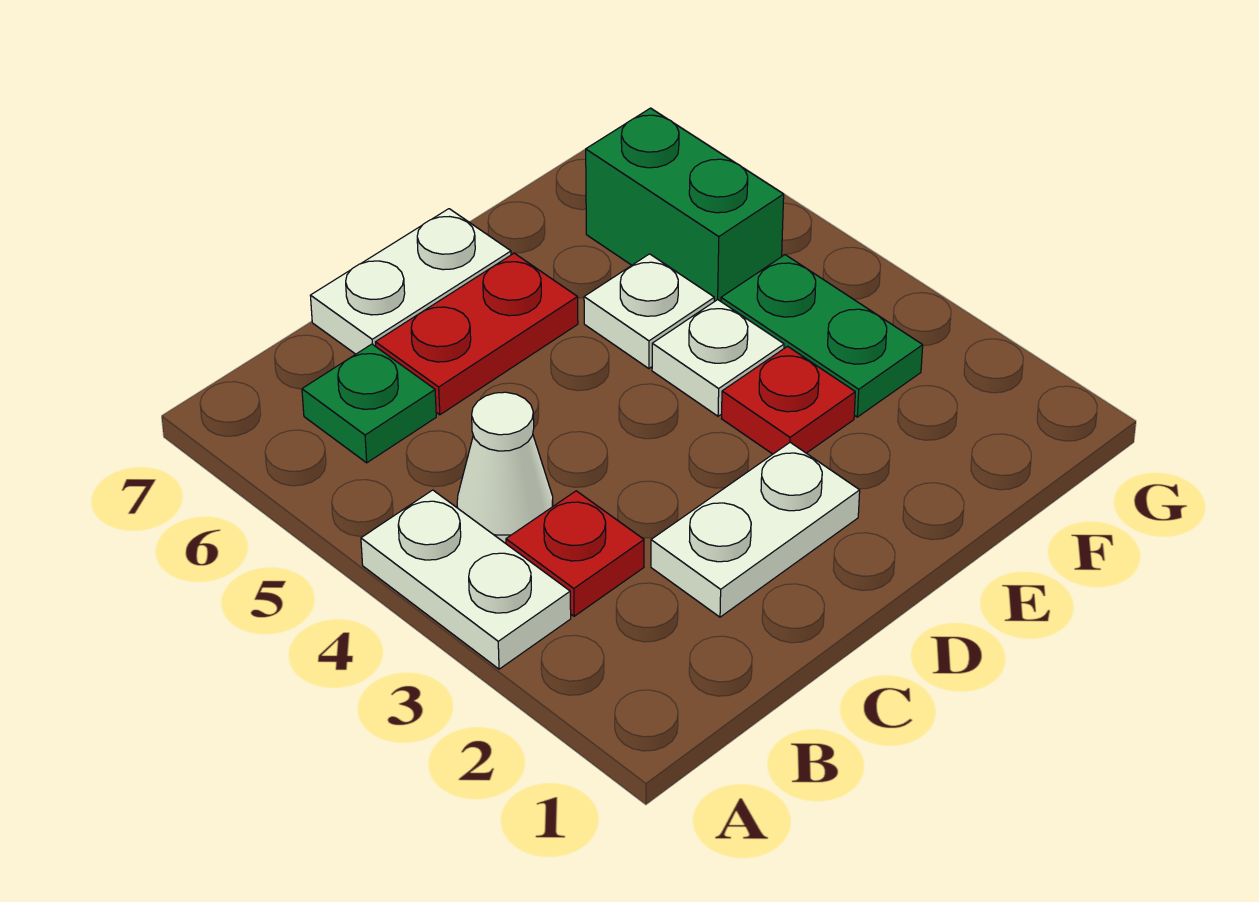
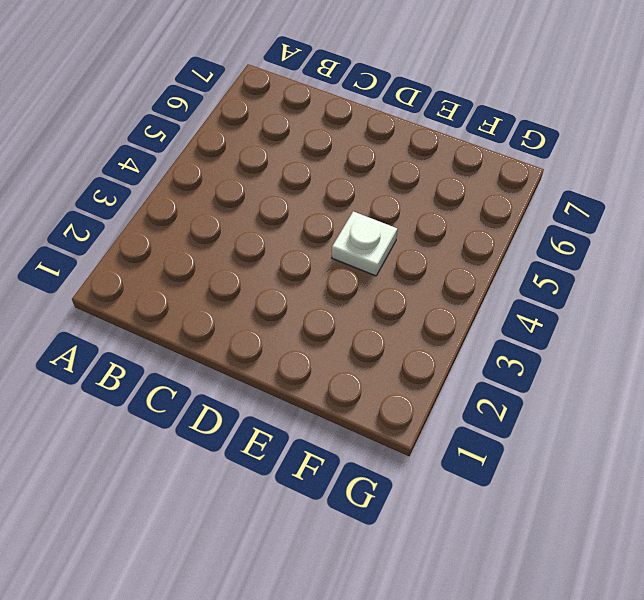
none -> white plate A3:A4 level 1
none -> red plate B3 level 1
none -> white cone B4 level 1

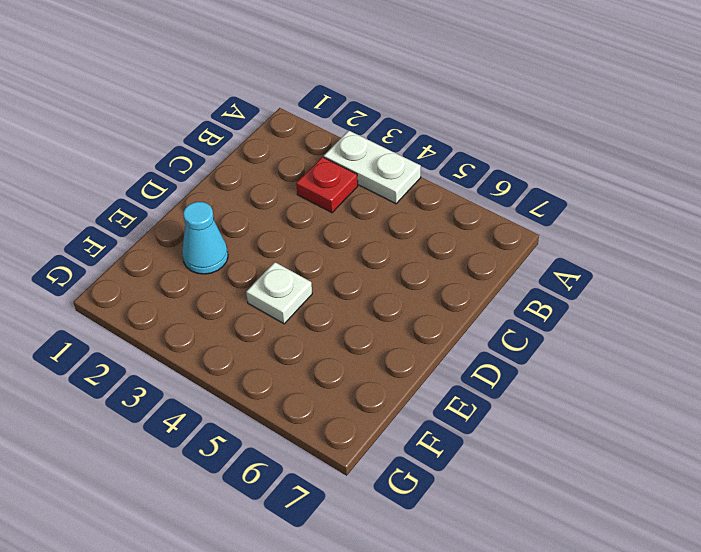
cyan cone E2 level 1 -> none
none -> white cone B4 level 1
none -> green plate B6 level 1
none -> white plate C2:D2 level 1

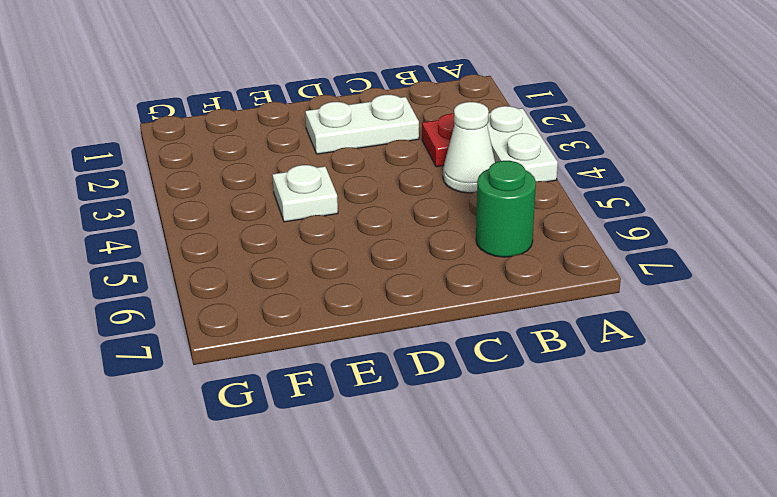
green round brick B6 level 1 -> green plate B6 level 1
none -> red plate C6:D6 level 1
none -> white plate C7:D7 level 1
none -> red plate E3 level 1

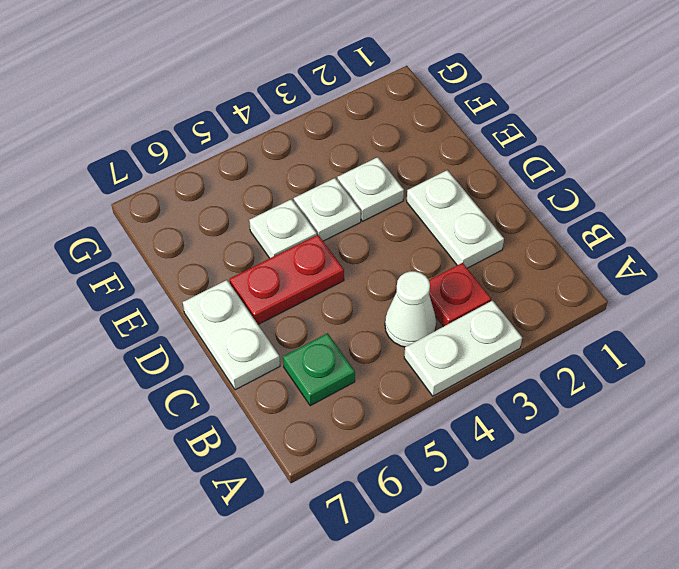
red plate D5:D6 level 1 -> red plate C6:D6 level 1
white plate E3 level 1 -> red plate E3 level 1
none -> green plate F3:F4 level 1
none -> green brick F5:F6 level 1

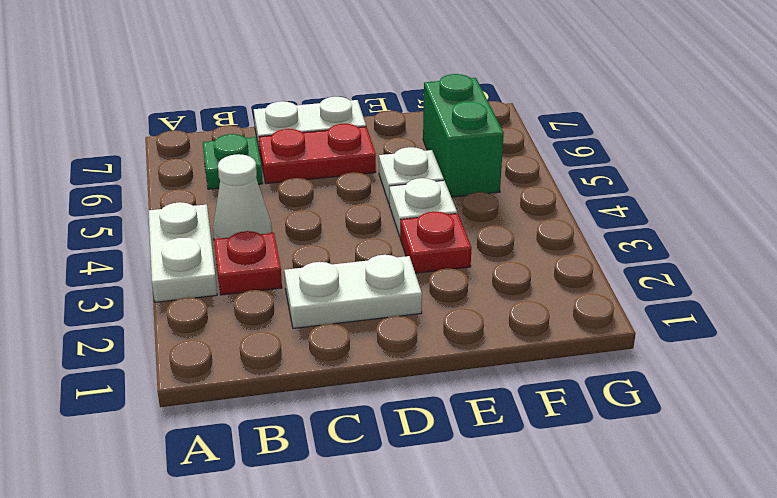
none -> green plate F3:F4 level 1

